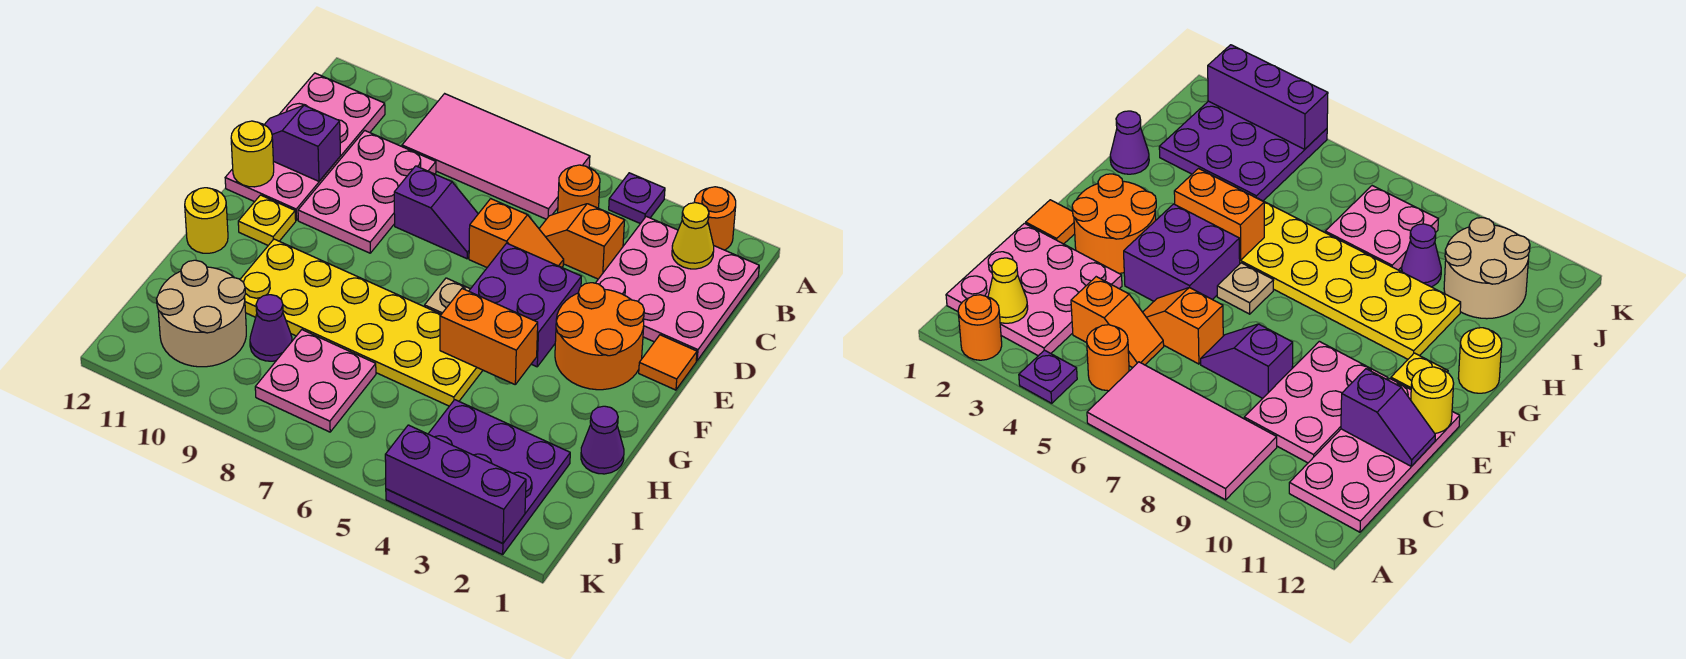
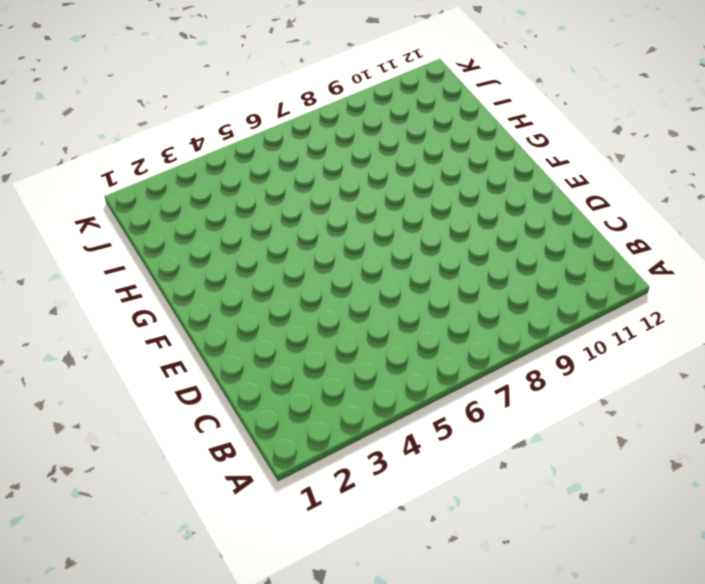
none -> orange round brick A2 level 1
none -> purple plate A4 level 1
none -> pink tile A6:B9 level 1

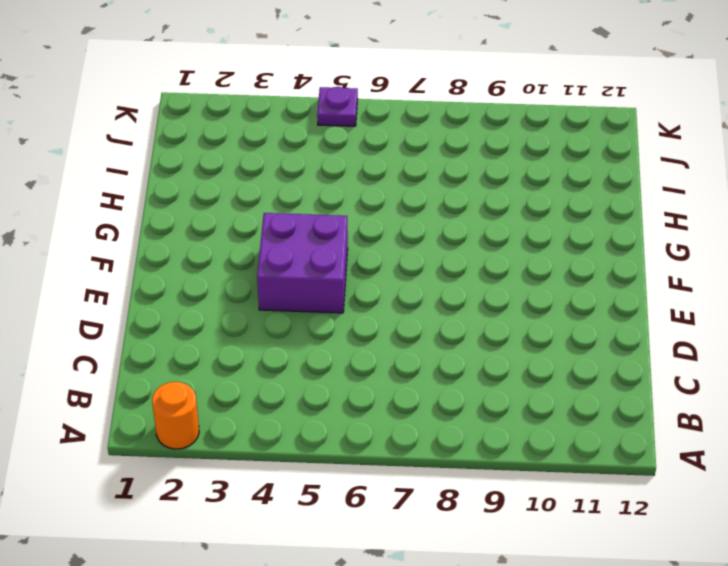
purple plate K5 level 1 -> purple plate A4 level 1
none -> pink tile A6:B9 level 1
none -> pink plate B1:D3 level 1
none -> orange round brick B5 level 1

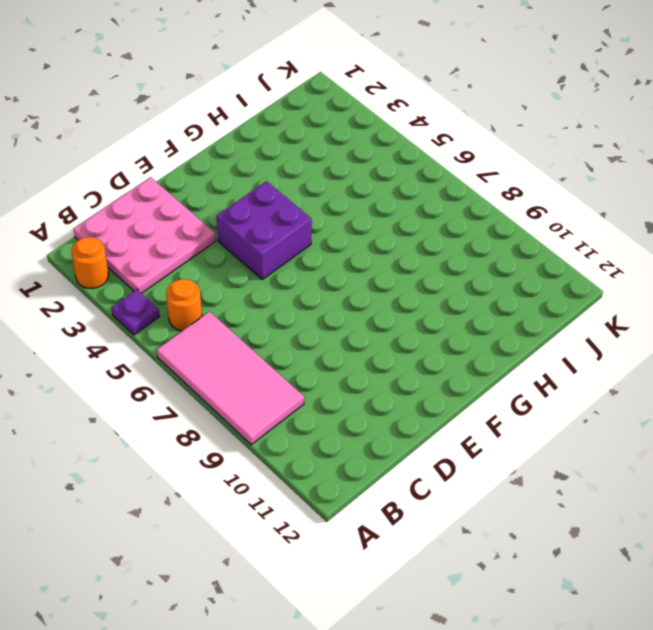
none -> pink plate B11:E12 level 1
none -> orange slope C4:C5 level 1 top 4
none -> pink plate C9:E10 level 1

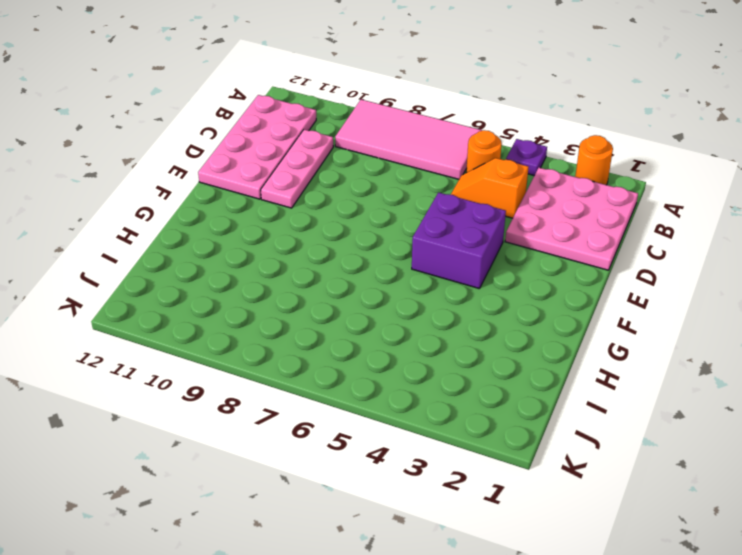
pink plate C10:E10 level 1 -> pink plate C9:E10 level 1
none -> orange slope D5:D6 level 1 top 6
none -> purple slope D7:D8 level 1 top 8
none -> orange tile E1 level 1

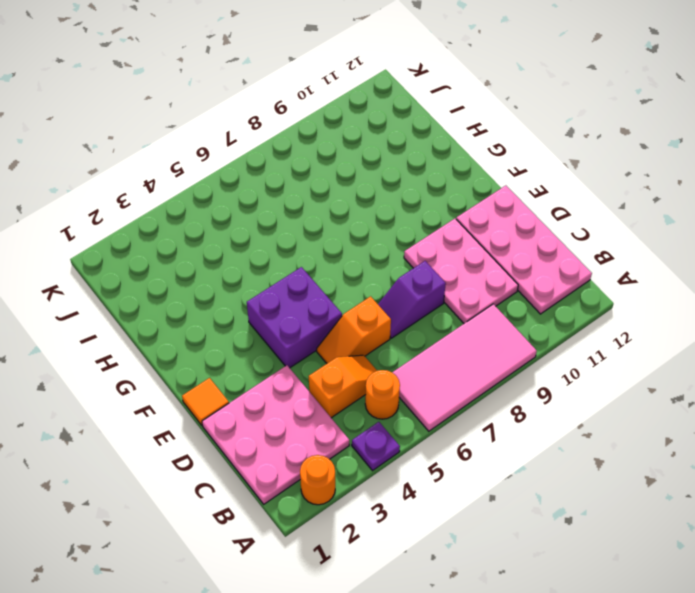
none -> orange round brick E2:F3 level 1
none -> tan plate F6 level 1
none -> yellow plate F11 level 1

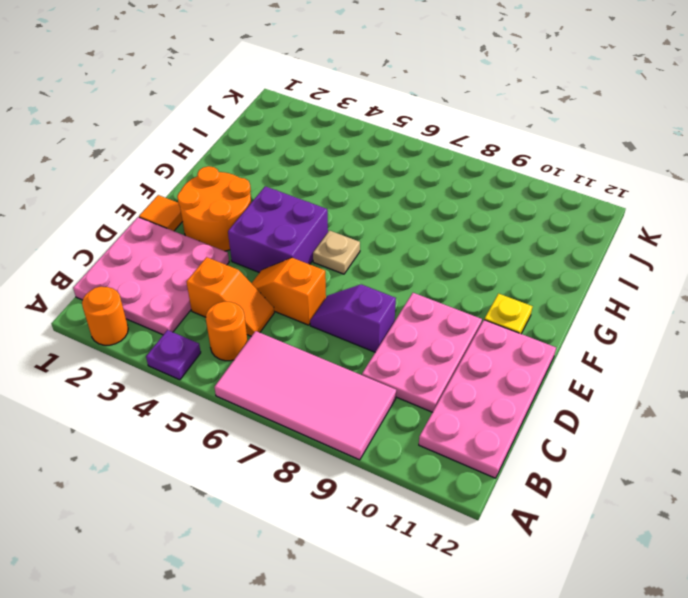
none -> yellow plate G5:H10 level 1
none -> yellow round brick G12 level 1
none -> purple cone H1 level 1

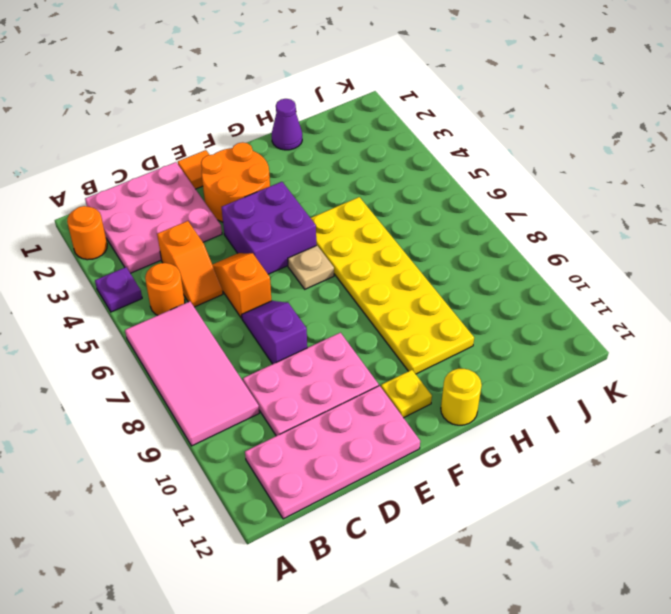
none -> purple plate I2:K4 level 1
none -> pink plate I7:J8 level 1
none -> purple cone I9 level 1

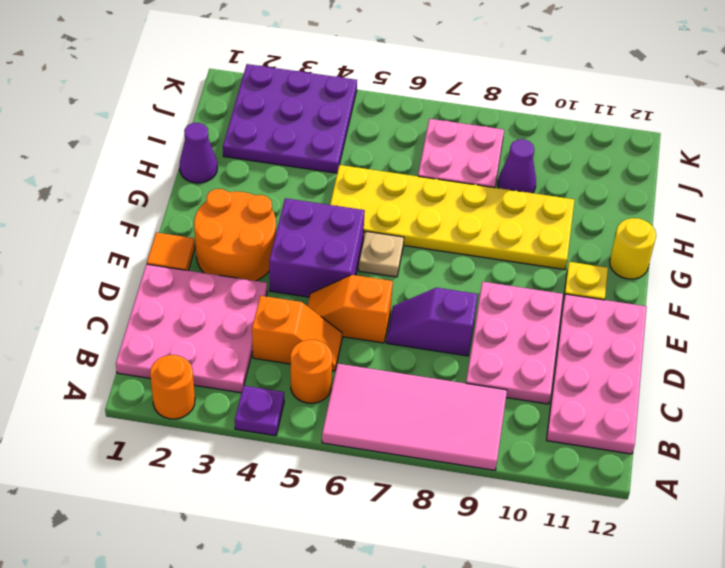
none -> tan round brick I10:J11 level 1
none -> yellow cone B2 level 2
none -> purple slope D11:D12 level 2 top 11

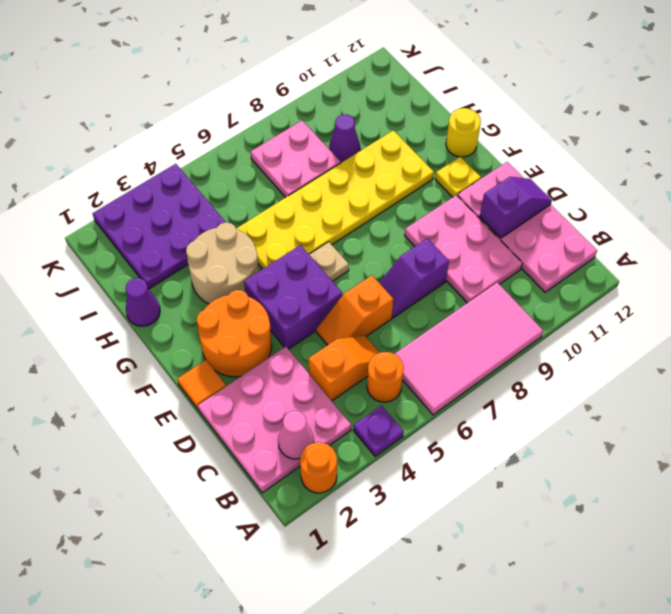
pink cone B2 level 2 -> yellow cone B2 level 2
tan round brick G3:H4 level 1 -> tan round brick I10:J11 level 1
none -> yellow round brick E12 level 2
none -> orange brick G4:G5 level 2
none -> purple brick K2:K4 level 2

